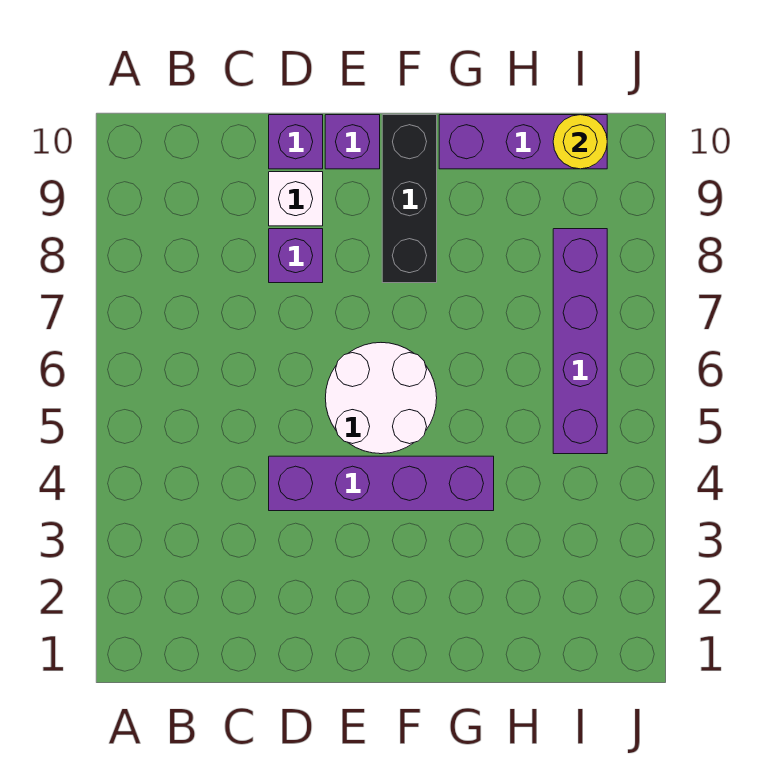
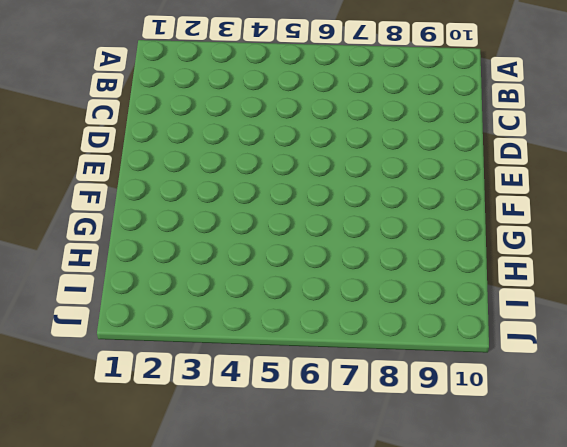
none -> purple brick D4:G4 level 1
none -> purple brick D8 level 1

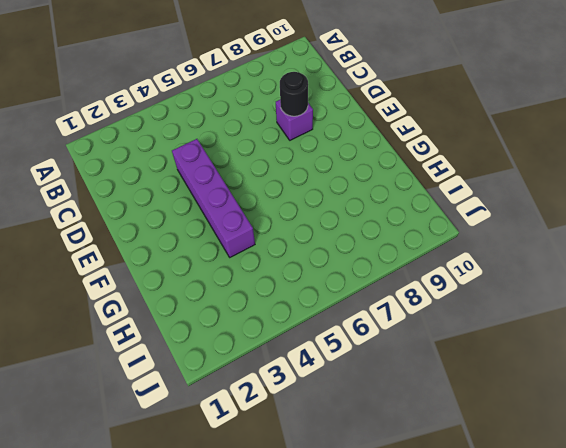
black round brick D8 level 2 -> none
none -> white brick D9 level 1
none -> purple brick D10 level 1

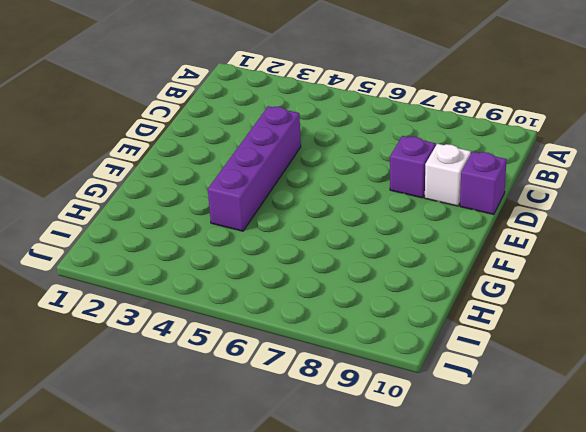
none -> white round brick E5:F6 level 1
none -> purple brick E10 level 1

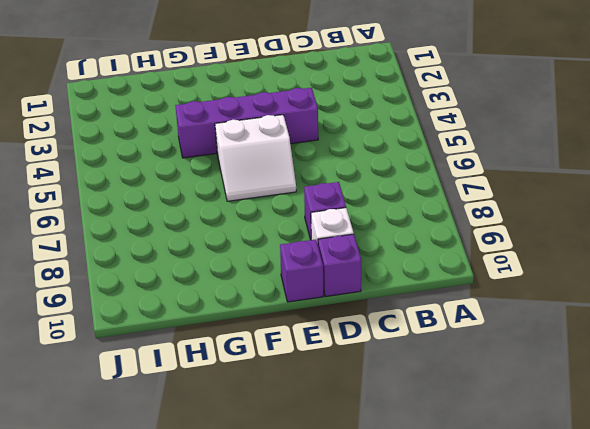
white slope E5:F6 level 1 top 5 -> white round brick E5:F6 level 1
none -> black brick F8:F10 level 1
none -> purple brick G10:I10 level 1

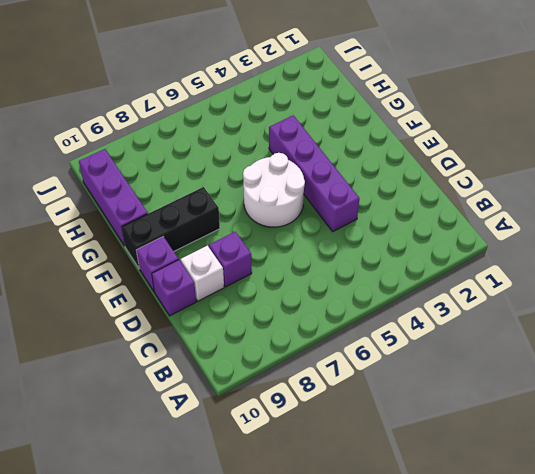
none -> purple brick I5:I8 level 1
none -> yellow round brick I10 level 2

